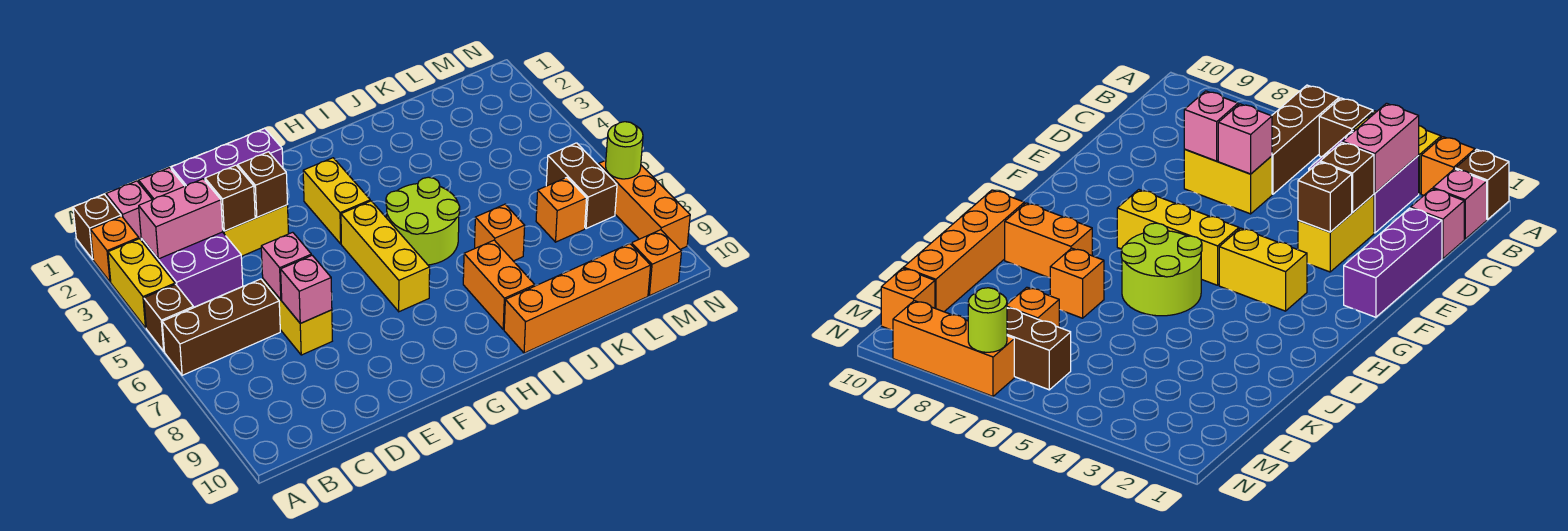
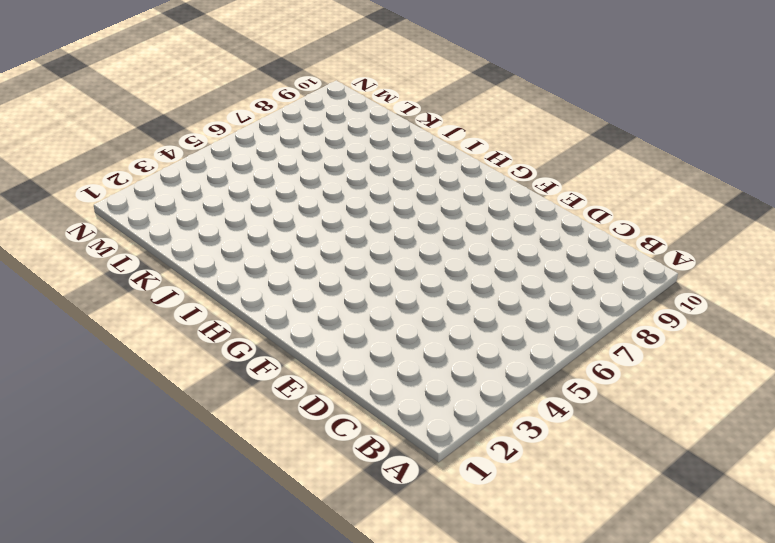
none -> brown brick A1 level 1
none -> orange brick A2 level 1
none -> yellow brick A3:A4 level 1

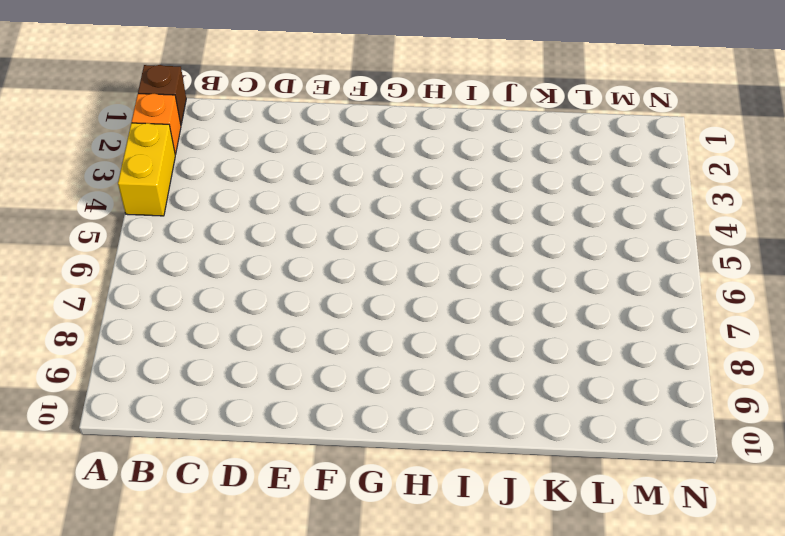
none -> brown brick A5 level 1
none -> brown brick A6:C6 level 1
none -> pink brick B1 level 1

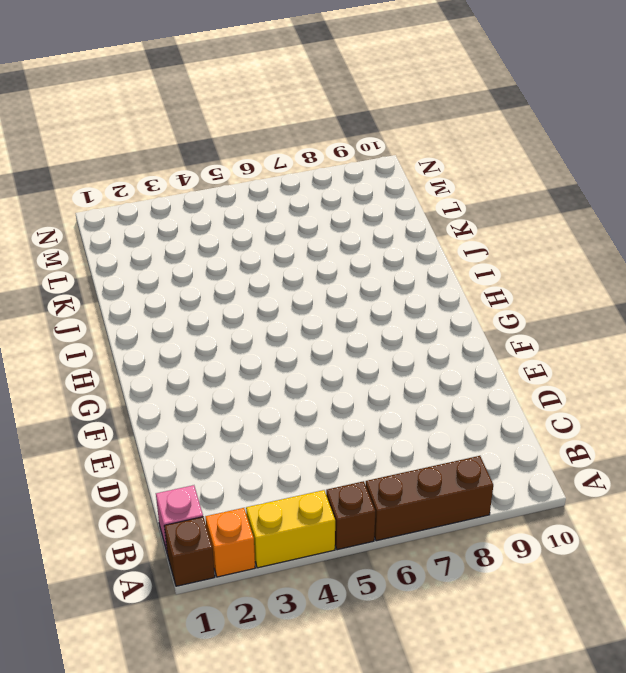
brown brick A6:A8 level 1 -> brown brick A6:C6 level 1
none -> purple brick B3:C4 level 1
none -> pink brick C1 level 1
none -> purple brick D1:F1 level 1

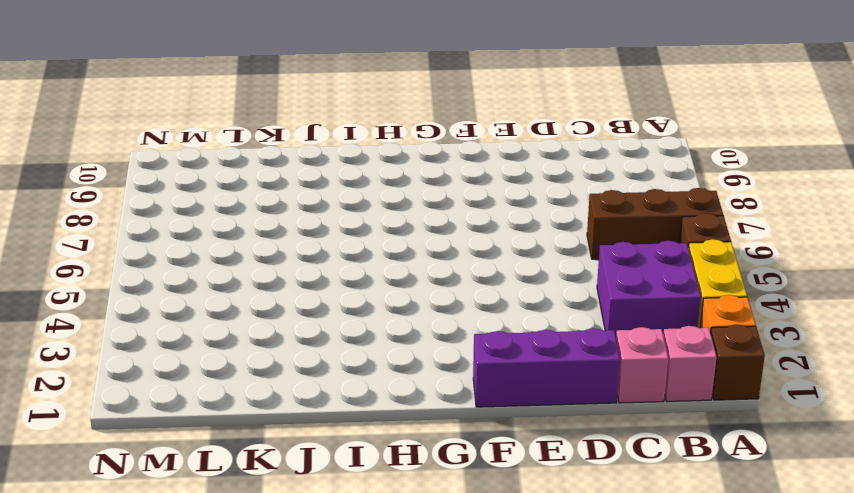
none -> yellow brick D3:E3 level 1
none -> yellow brick D6:D7 level 1
none -> yellow brick G3:G4 level 1

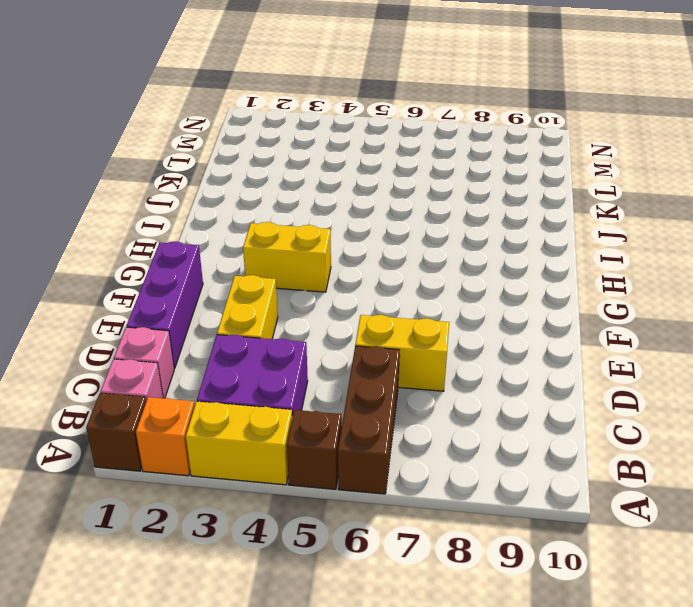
none -> yellow brick G5:G7 level 1
none -> lime round brick H5:I6 level 1
none -> orange brick I8:I9 level 1

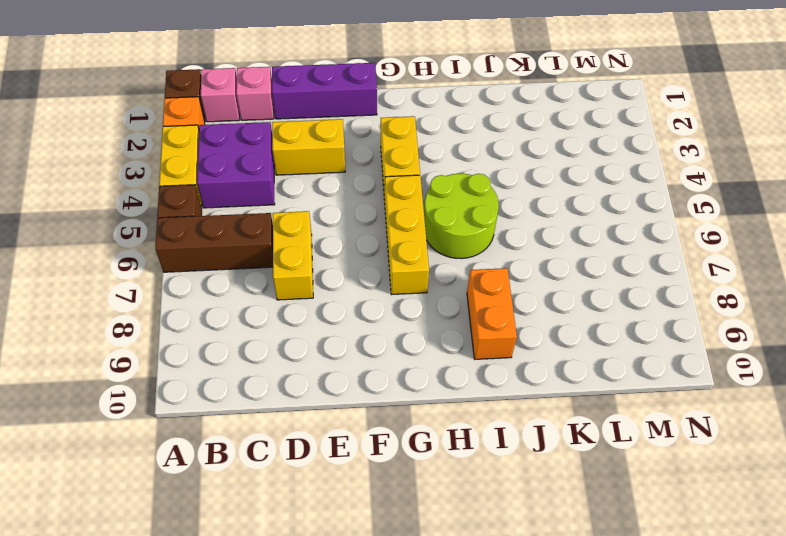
none -> orange brick I10:L10 level 1
none -> orange brick J7 level 1
none -> orange brick L7 level 1

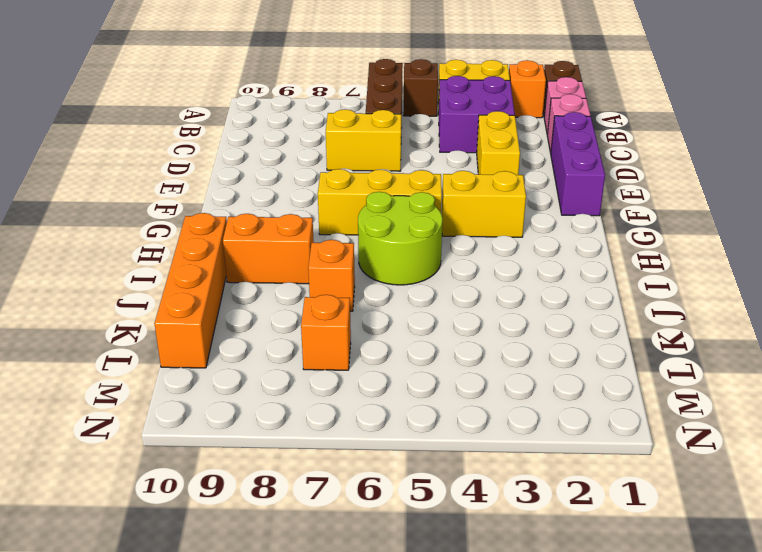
none -> brown brick M6:M7 level 1
none -> orange brick M10 level 1
none -> orange brick N7:N9 level 1

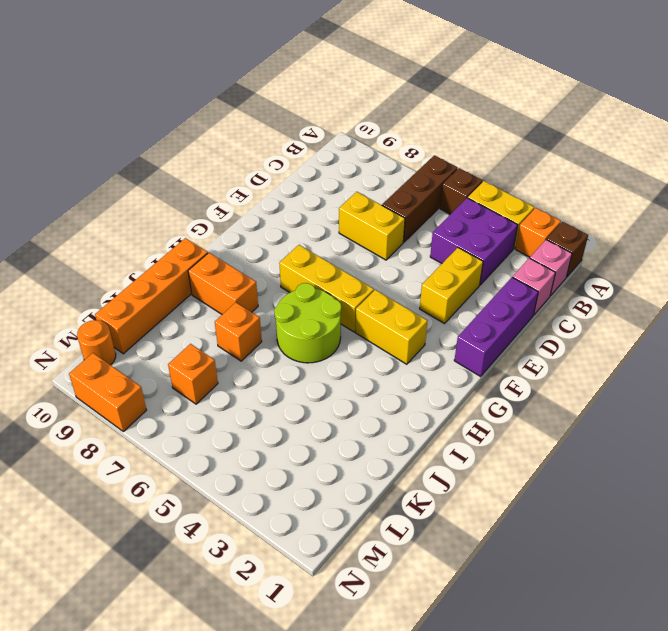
orange round brick M10 level 1 -> orange brick M10 level 1
orange brick N8:N9 level 1 -> orange brick N7:N9 level 1
none -> brown brick M6:M7 level 1
none -> pink brick B3:C3 level 2
none -> brown brick D3 level 2

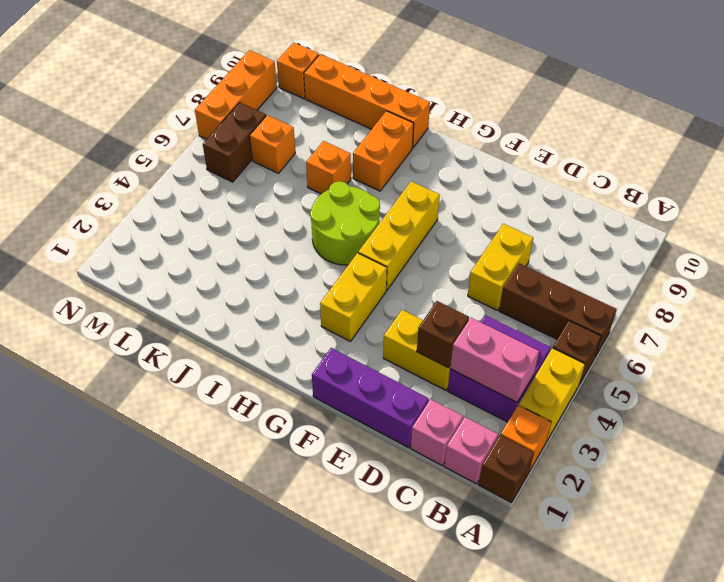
none -> pink brick D6 level 2
none -> pink brick D7 level 2
none -> brown brick E3 level 2

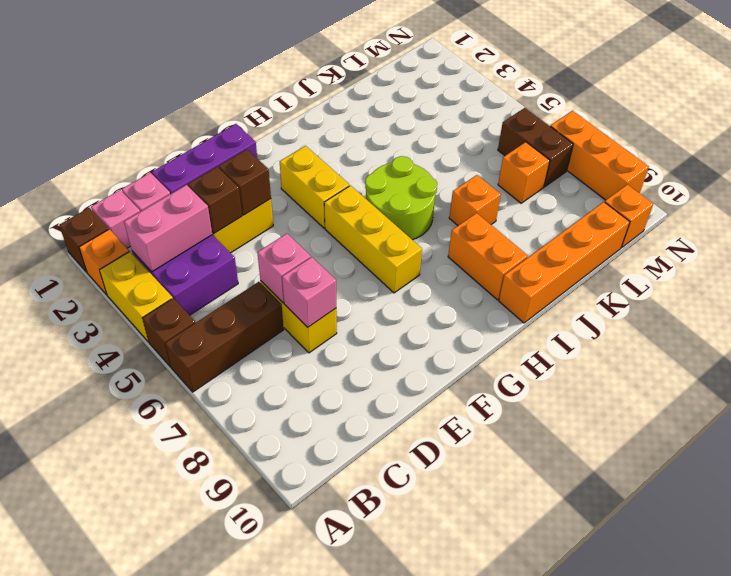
none -> lime round brick N7 level 2

